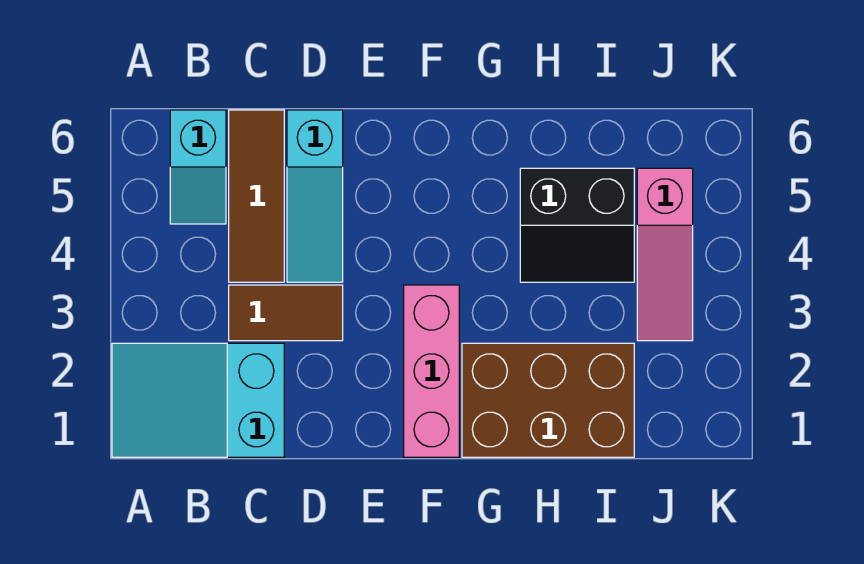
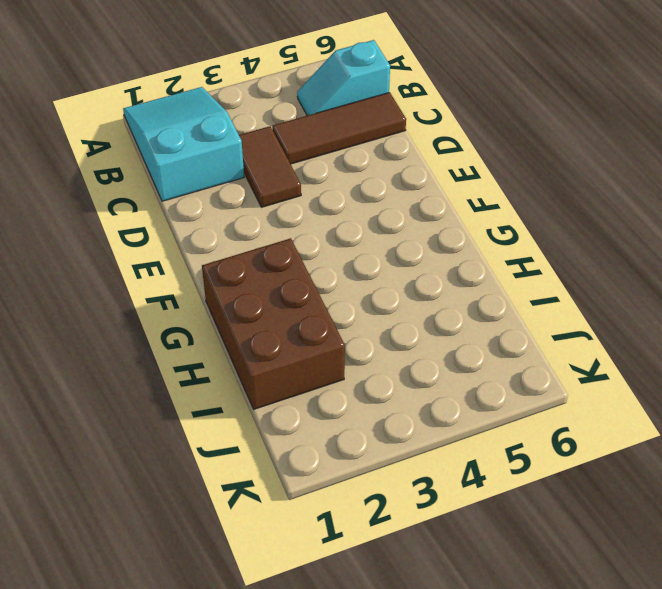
none -> cyan slope D4:D6 level 1 top 6
none -> pink brick F1:F3 level 1

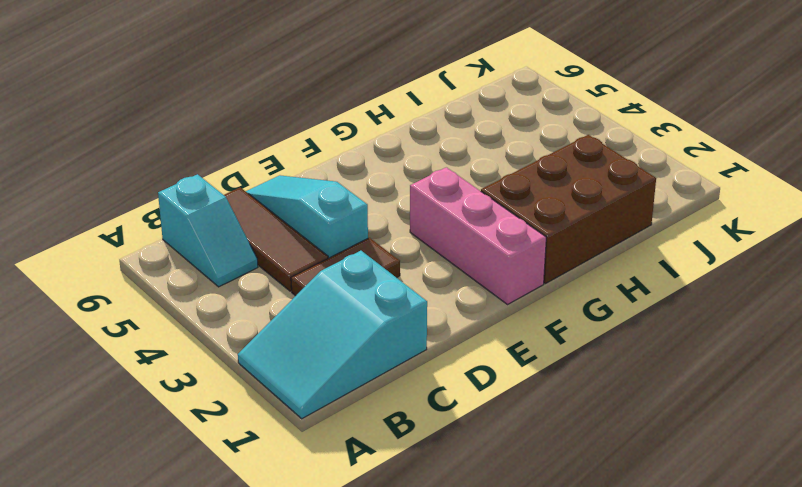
cyan slope D4:D6 level 1 top 4 -> cyan slope D4:D6 level 1 top 6
none -> black slope H4:I5 level 1 top 5
none -> pink slope J3:J5 level 1 top 5

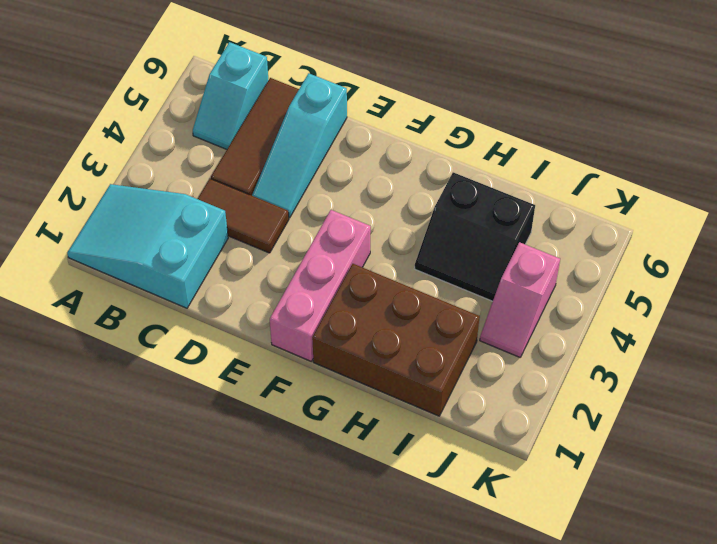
pink slope J3:J4 level 1 top 4 -> pink slope J3:J5 level 1 top 5

